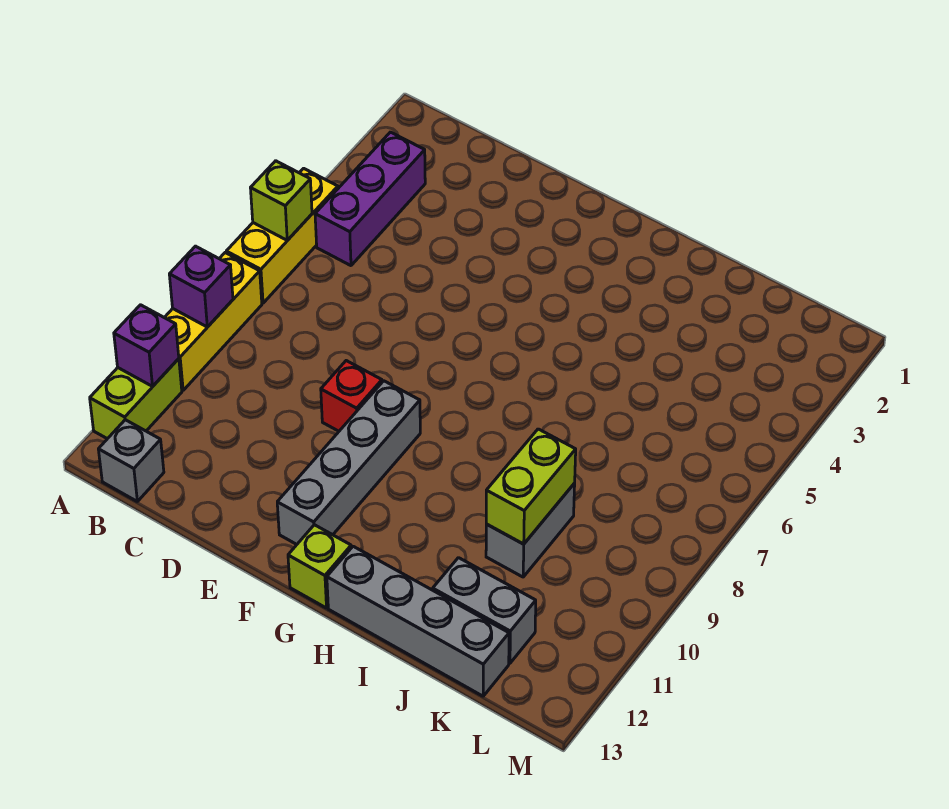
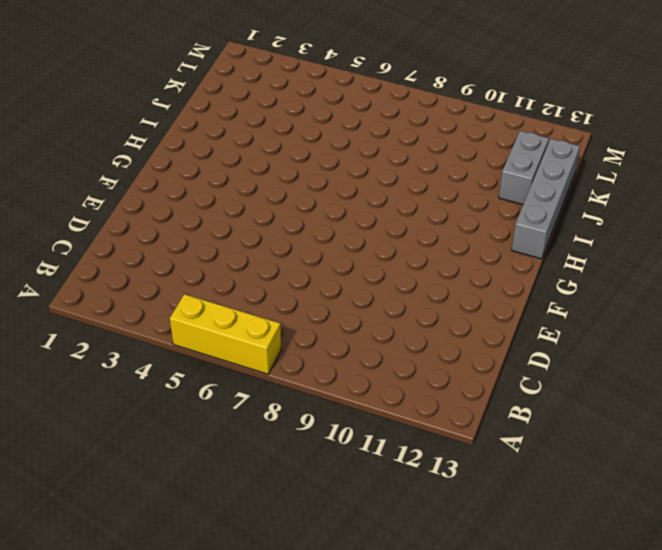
none -> yellow brick A8:A10 level 1
none -> lime brick A11:A12 level 1
none -> purple brick B3:B5 level 1

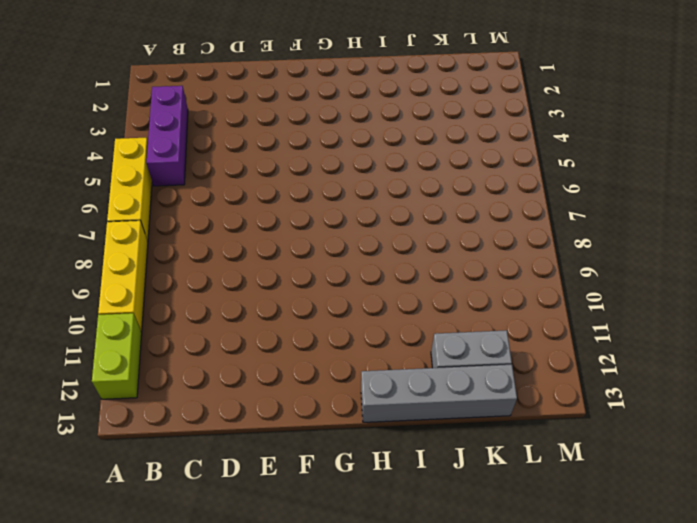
none -> grey brick B13 level 1
none -> red brick E9 level 1
none -> grey brick F9:F12 level 1

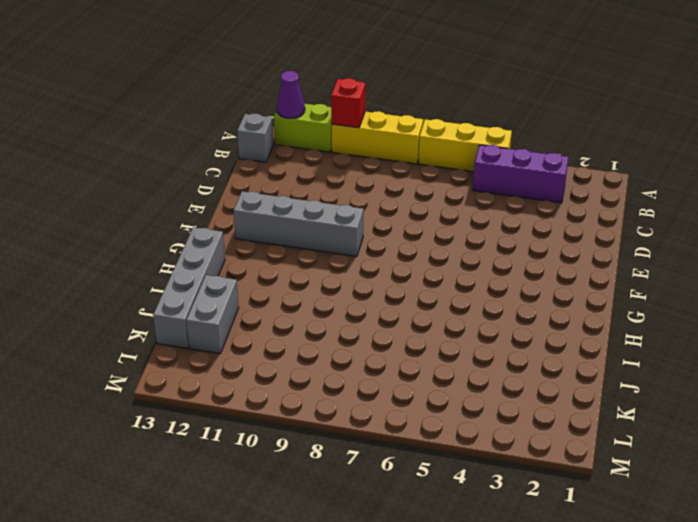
red brick A10 level 2 -> red brick E9 level 1
purple cone A12 level 2 -> none
none -> lime brick G13 level 1
none -> grey brick J9:J10 level 1
none -> lime brick A6 level 2

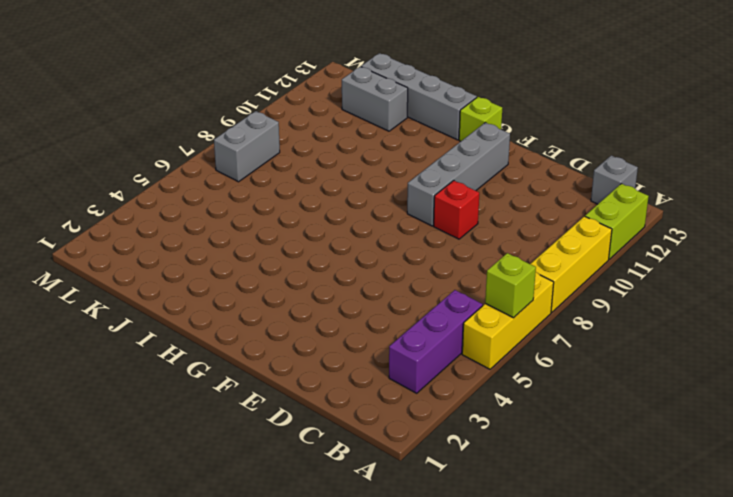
grey brick L7:L8 level 1 -> grey brick J9:J10 level 1
none -> purple brick A9 level 2
none -> purple brick A11 level 2
none -> lime brick J9:J10 level 2

